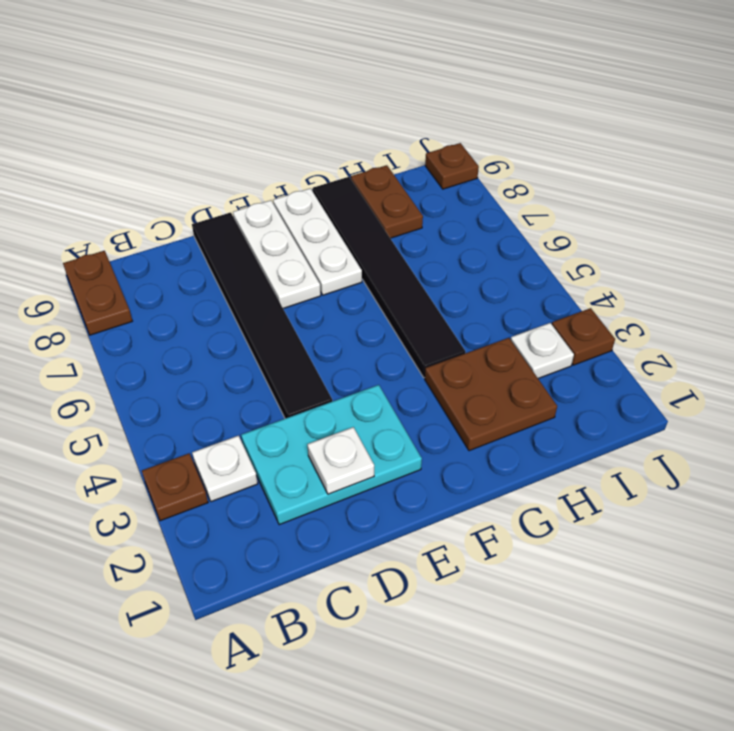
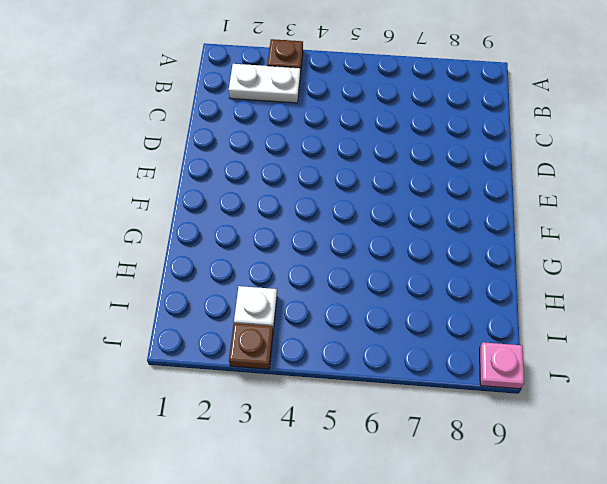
white plate B2:B3 level 1 -> white plate B3 level 1
pink plate J9 level 1 -> brown plate J9 level 1
none -> brown plate A8:A9 level 1
none -> cyan plate C2:E3 level 1
none -> black tile D4:D9 level 1

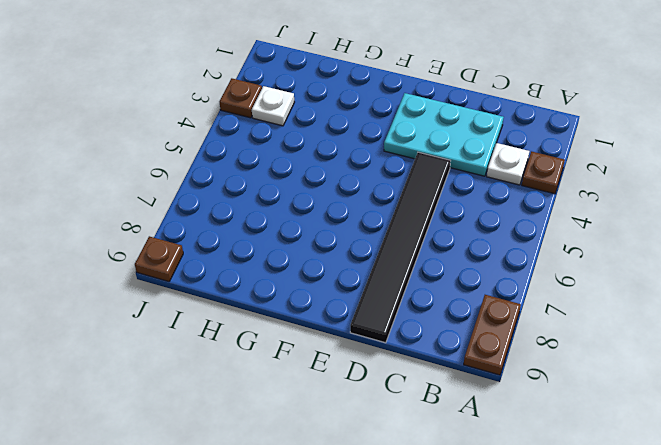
none -> white plate E7:E9 level 1
none -> white plate F7:F9 level 1
none -> brown plate G2:H3 level 1

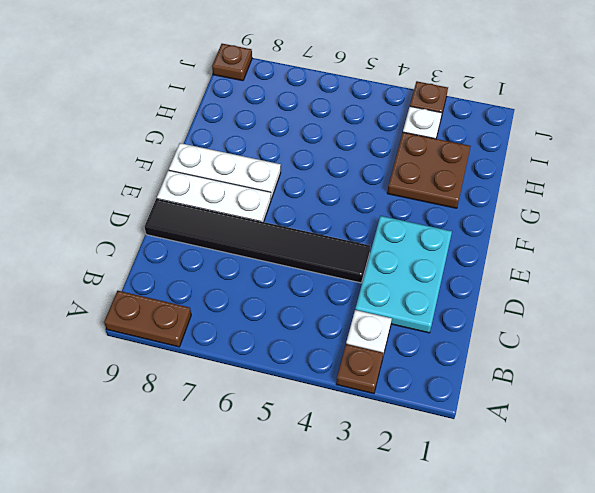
none -> black tile G4:G9 level 1
none -> brown plate H8:H9 level 1
none -> white plate D2 level 2

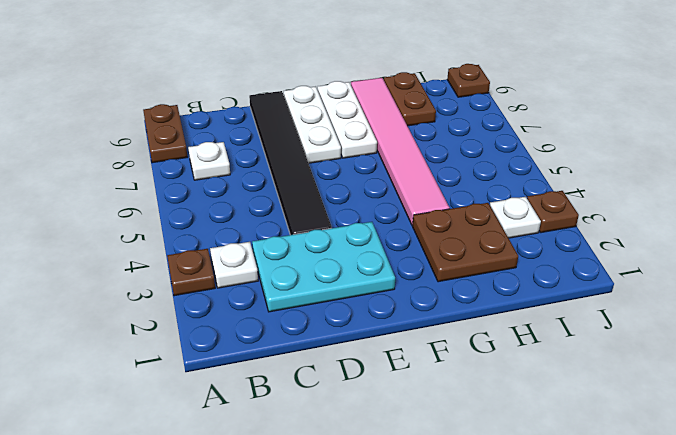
white plate B7 level 1 -> white plate D2 level 2
pink tile G4:G9 level 1 -> black tile G4:G9 level 1

